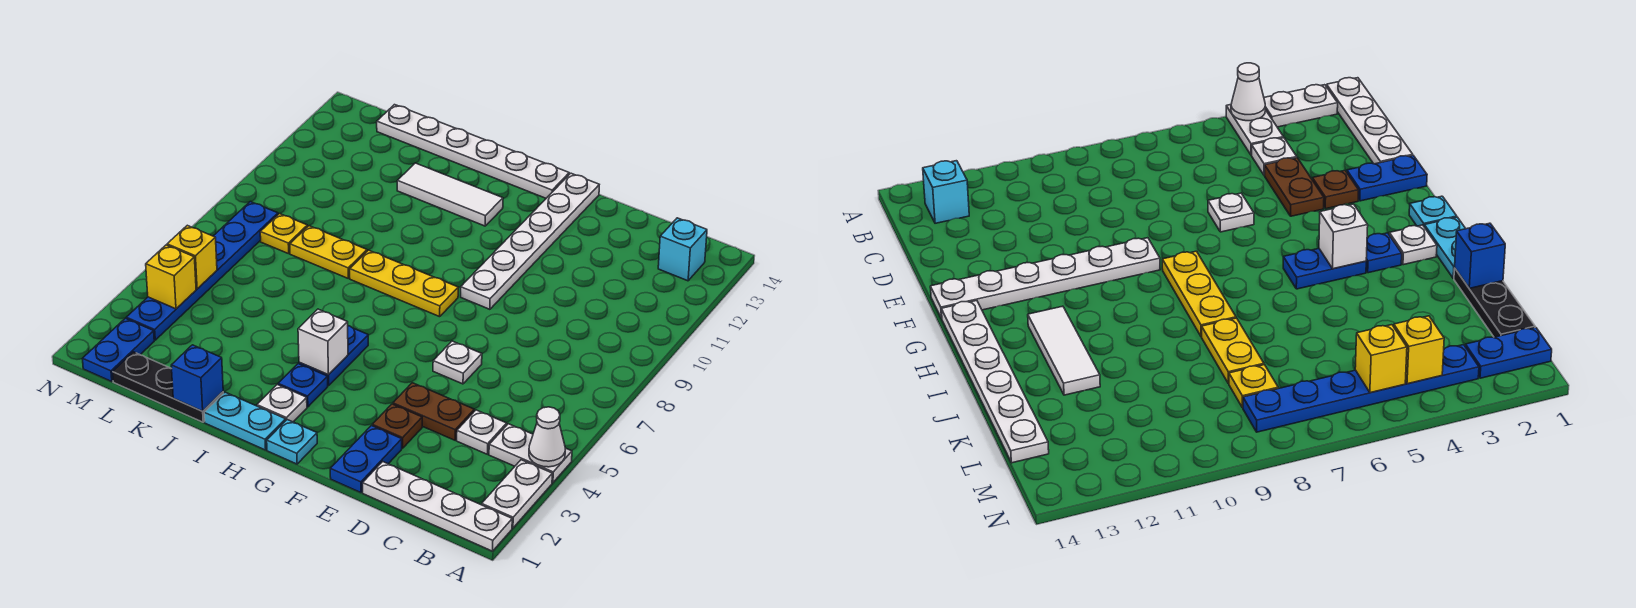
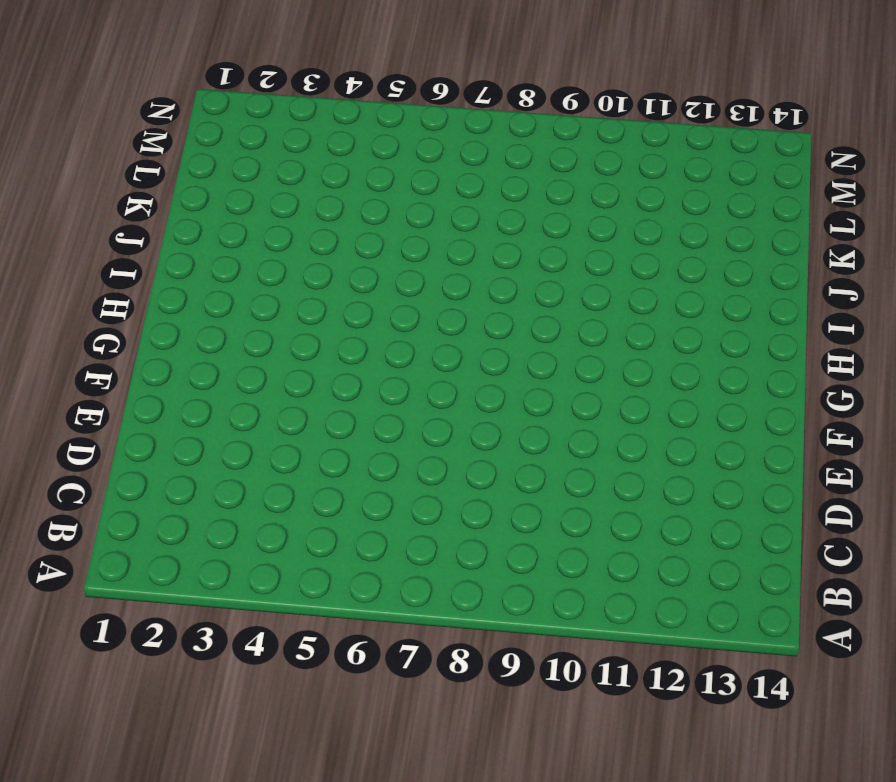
none -> white plate A1:D1 level 1
none -> white plate A2:A3 level 1
none -> white plate A4:B4 level 1

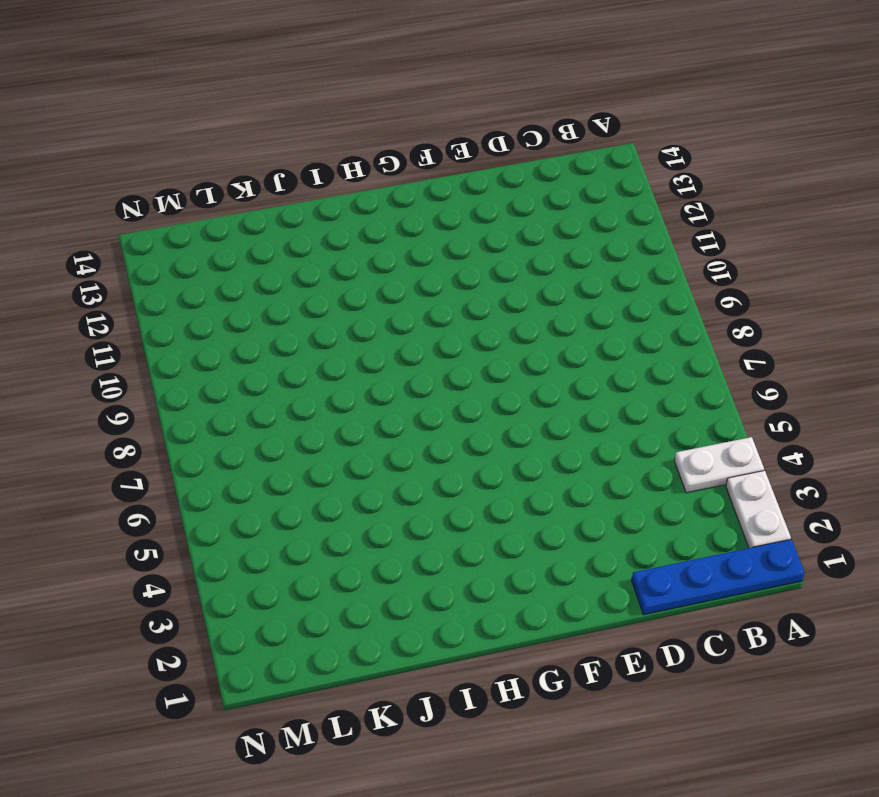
blue plate A1:D1 level 1 -> white plate A1:D1 level 1
none -> cyan brick B13 level 1
none -> white plate C4 level 1
none -> brown plate D4:E4 level 1

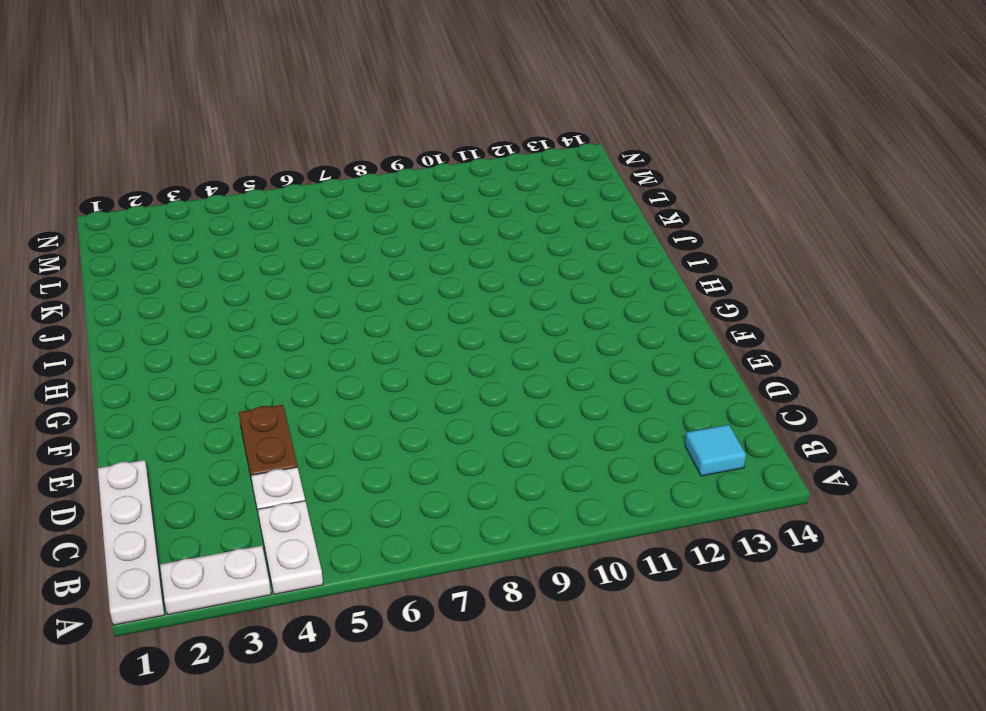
cyan tile B13 level 1 -> cyan brick B13 level 1
none -> blue plate E1:E2 level 1
none -> brown plate E3 level 1
none -> white plate E6 level 1

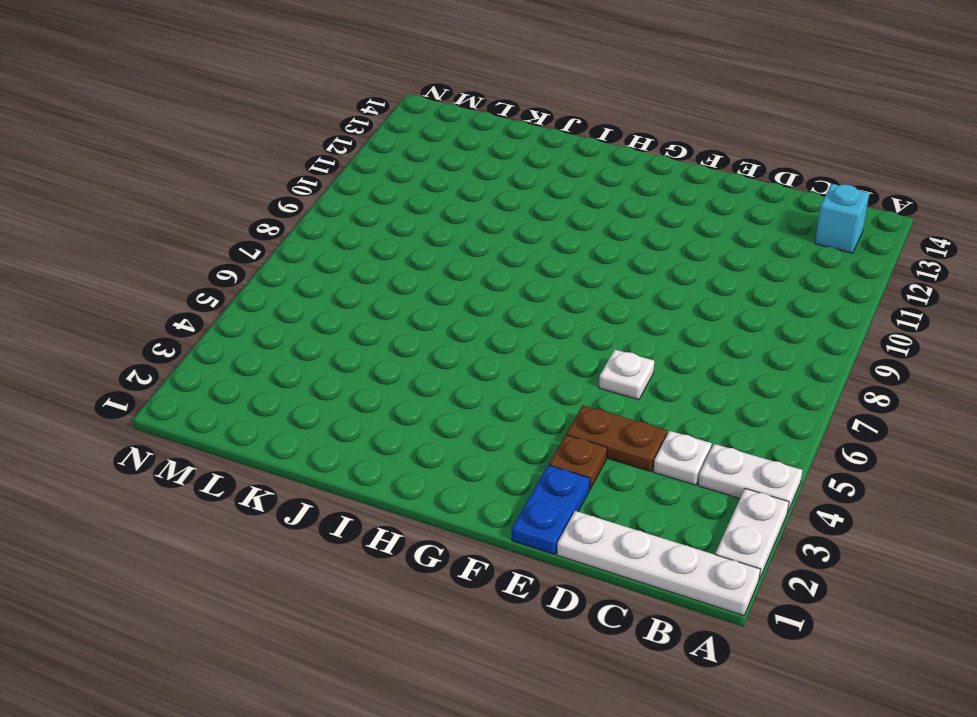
none -> white plate F9:F14 level 1
none -> cyan plate G1 level 1
none -> yellow plate G8:I8 level 1

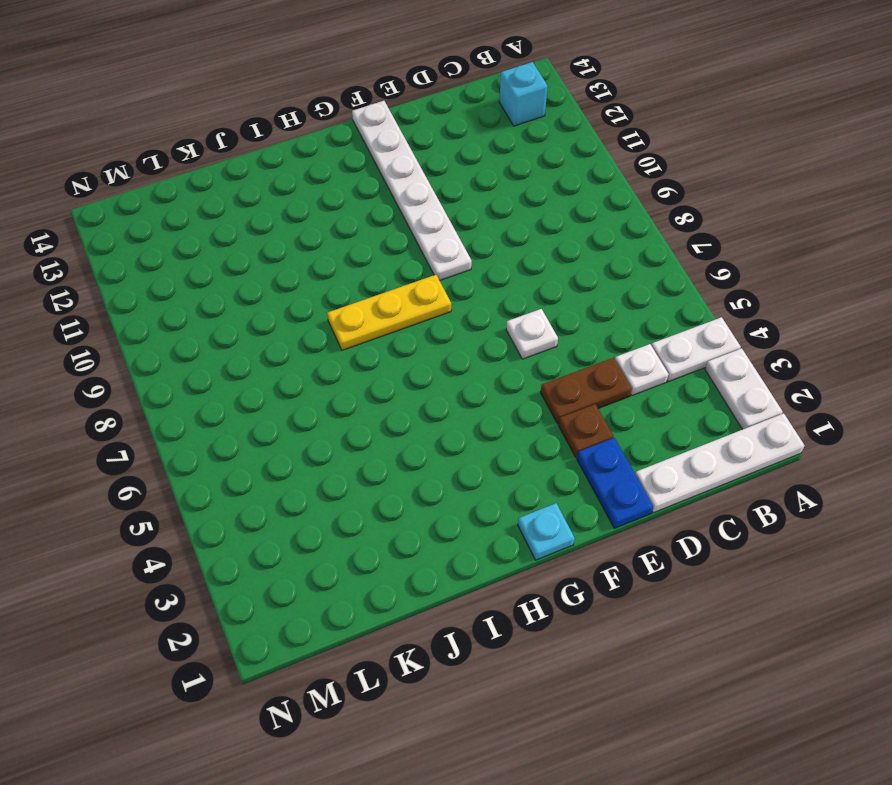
none -> white plate G14:L14 level 1
none -> cyan plate H1:I1 level 1
none -> white plate H2 level 1

